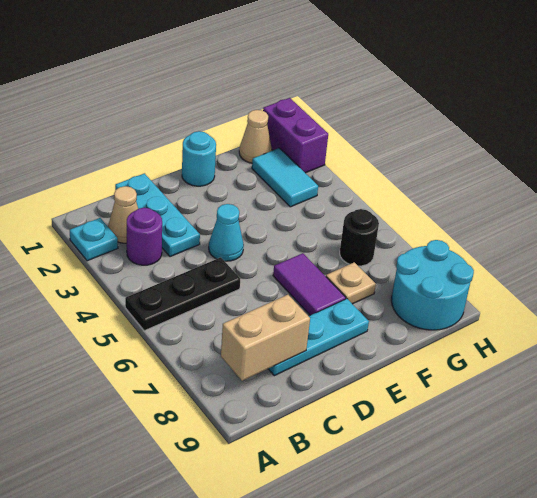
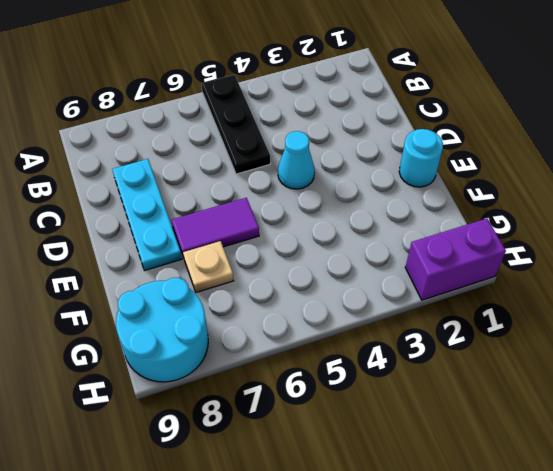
none -> cyan plate A2 level 1
none -> tan cone B2 level 1
none -> purple round brick B3 level 1

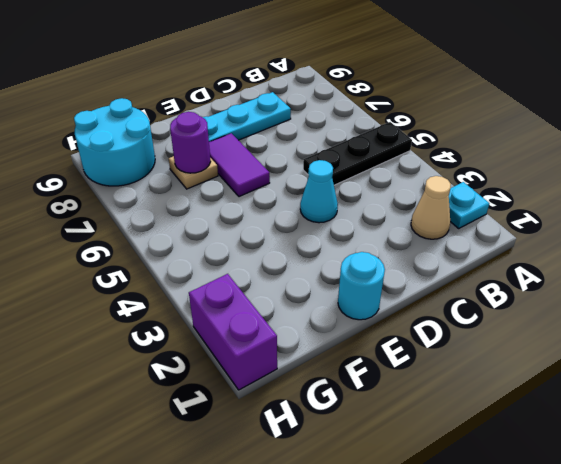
purple round brick F7 level 2 -> purple round brick B3 level 1
none -> cyan plate C1:C3 level 1
none -> tan cone G1 level 1
none -> cyan tile G2:G3 level 1

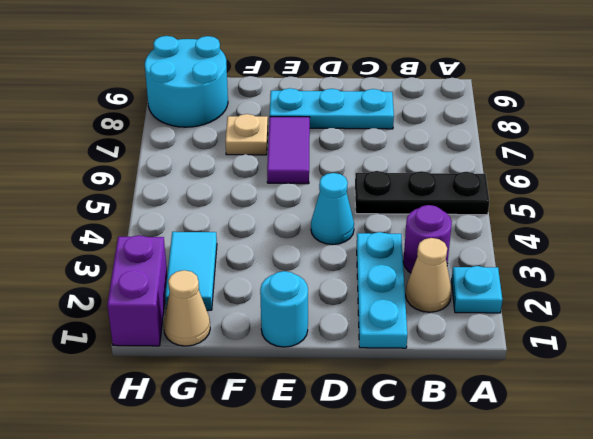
none -> black round brick G6 level 1
none -> tan brick B8:C8 level 2

